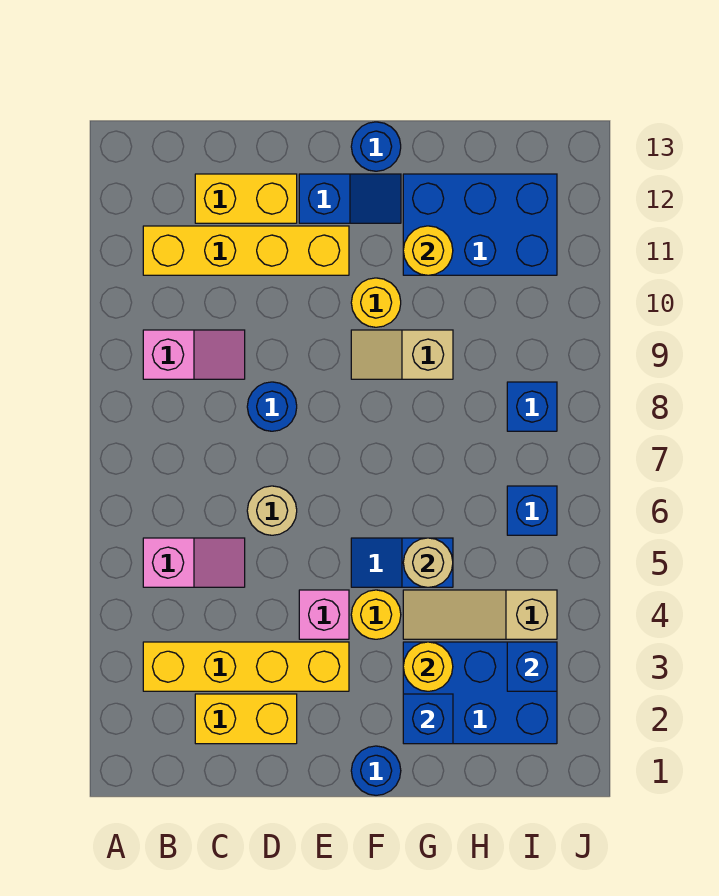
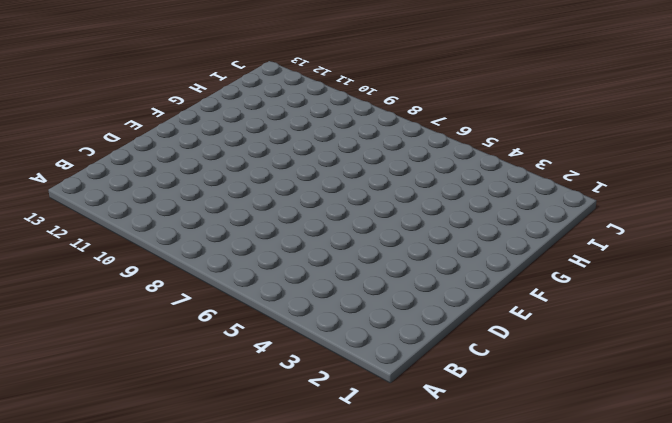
none -> yellow brick B3:E3 level 1
none -> pink slope B5:C5 level 1 top B
none -> pink slope B9:C9 level 1 top B

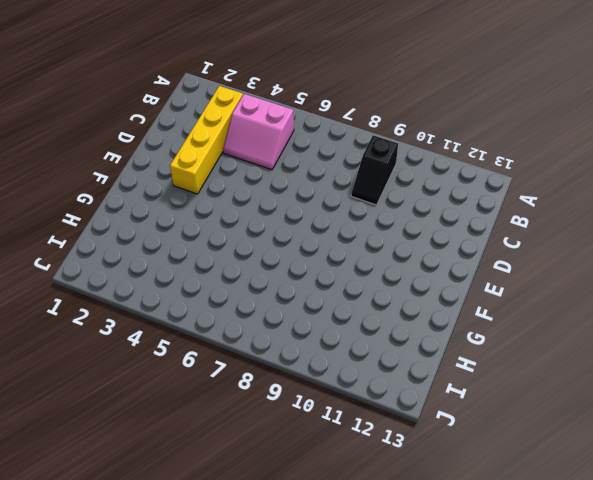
pink slope B4:C5 level 1 top B -> pink slope B5:C5 level 1 top B
black slope B9:C9 level 1 top B -> pink slope B9:C9 level 1 top B
none -> yellow brick B11:E11 level 1
none -> yellow brick C2:D2 level 1
none -> yellow brick C12:D12 level 1

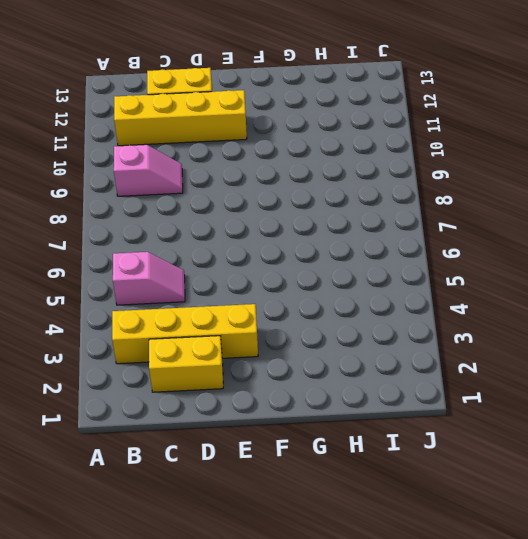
none -> tan round brick D6 level 1
none -> blue round brick D8 level 1
none -> pink brick E4 level 1

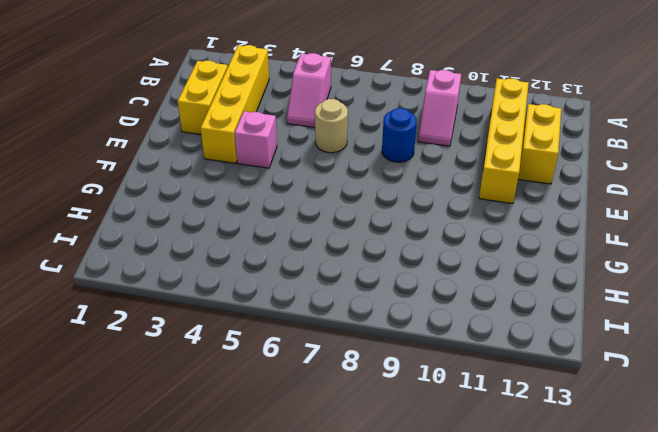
none -> blue slope E12:F12 level 1 top E
none -> blue round brick F1 level 1
none -> yellow round brick F4 level 1

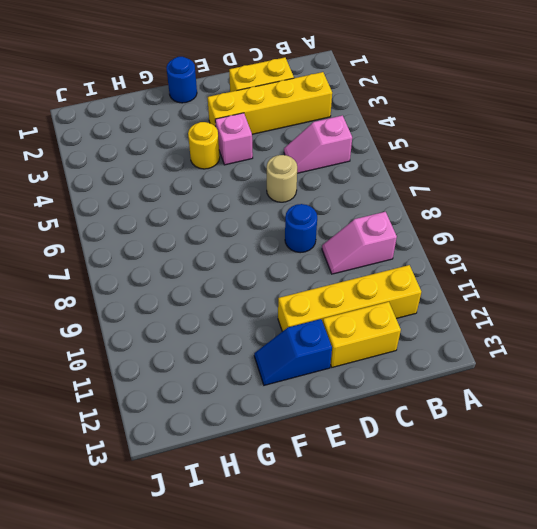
none -> blue slope F5:G5 level 1 top G
none -> tan slope F9:G9 level 1 top G
none -> yellow round brick F10 level 1

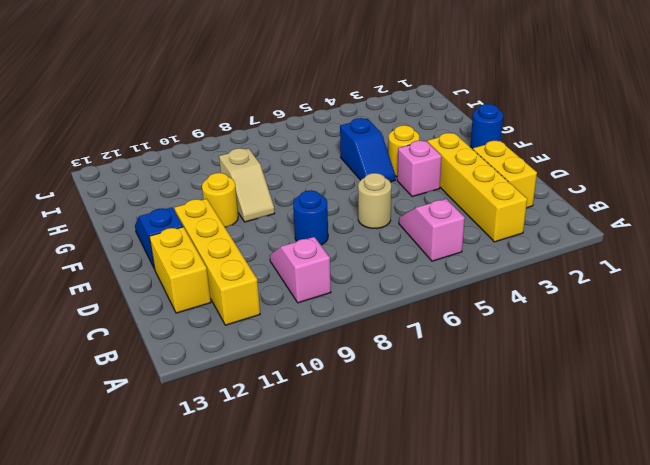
none -> blue round brick F13 level 1
none -> blue brick G2:I3 level 1
none -> tan slope G4:I4 level 1 top I

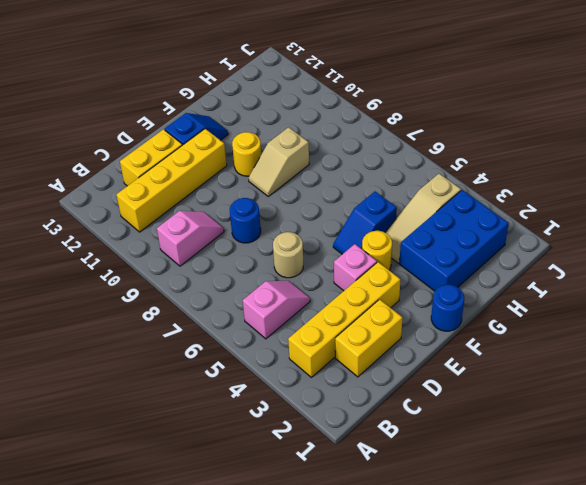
none -> blue round brick F13 level 1
none -> blue brick G11:I12 level 1
none -> blue brick I6 level 1

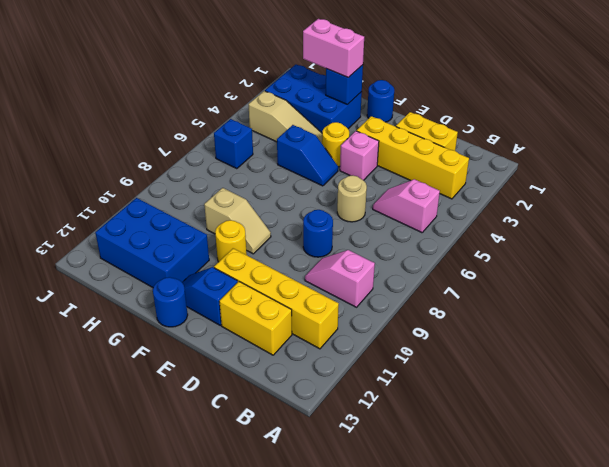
pink brick G2:H2 level 3 -> none
none -> blue brick I8 level 1
none -> yellow round brick G3 level 2
none -> tan round brick G5 level 2

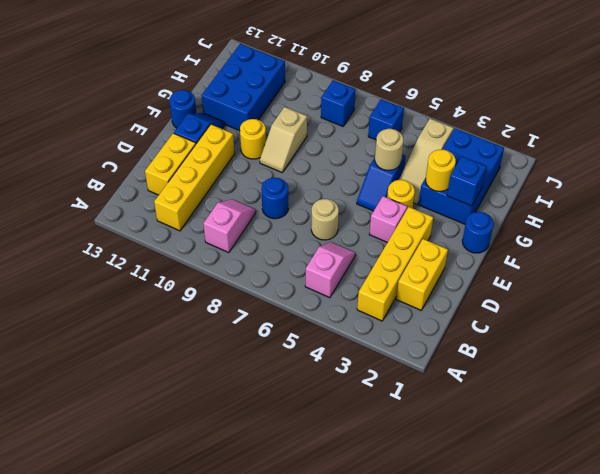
none -> yellow round brick G11 level 2
none -> blue brick I3 level 2

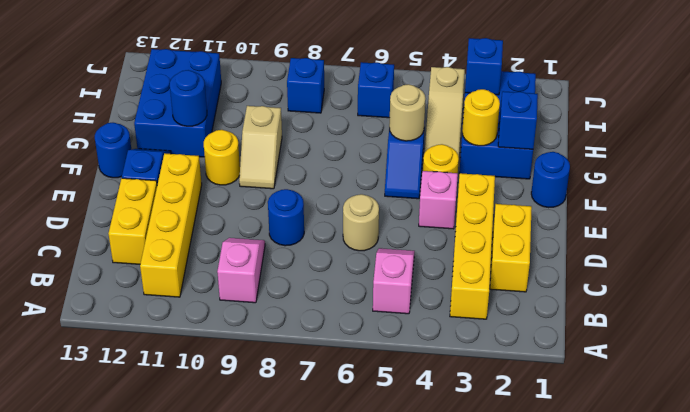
blue round brick G11 level 2 -> yellow round brick G11 level 2

